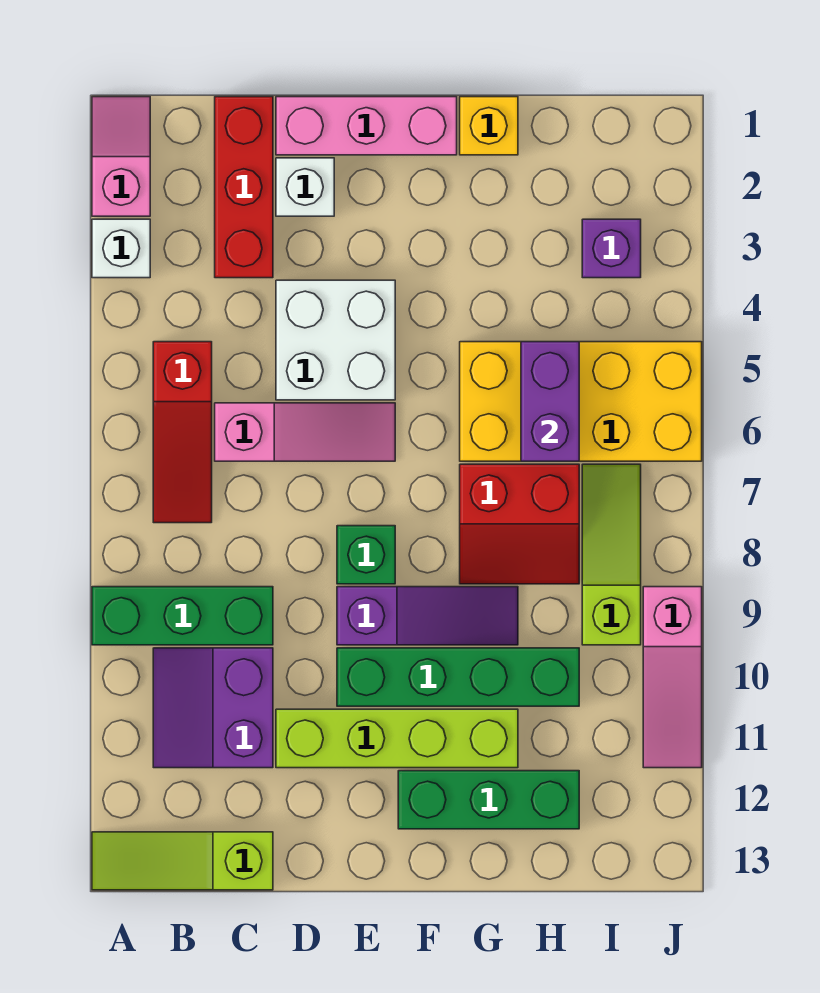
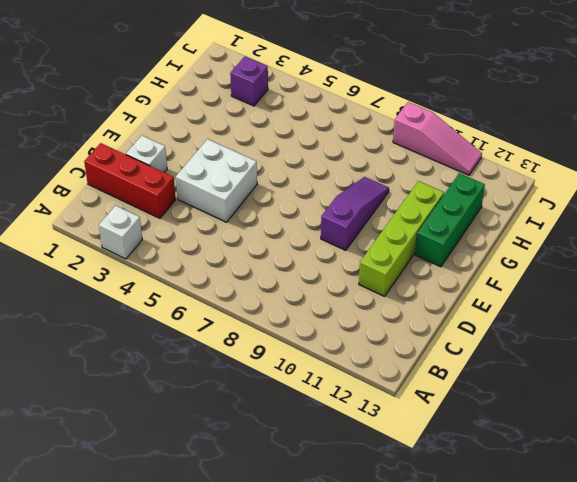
none -> pink slope A1:A2 level 1 top 2
none -> green brick A9:C9 level 1
none -> lime slope A13:C13 level 1 top C

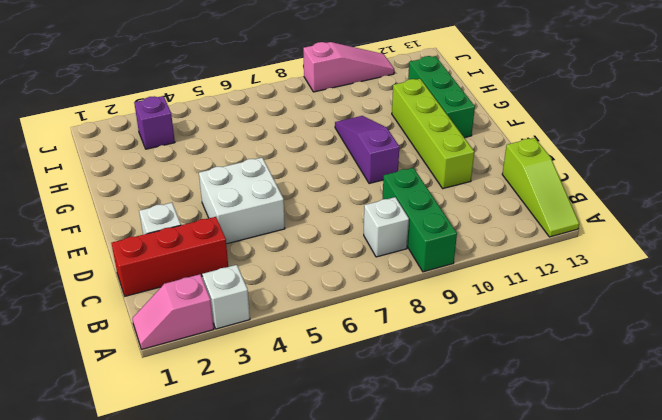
white brick B8 level 1 -> none
none -> red slope B5:B7 level 1 top 5
none -> purple slope B10:C11 level 1 top C
none -> pink slope C6:E6 level 1 top C

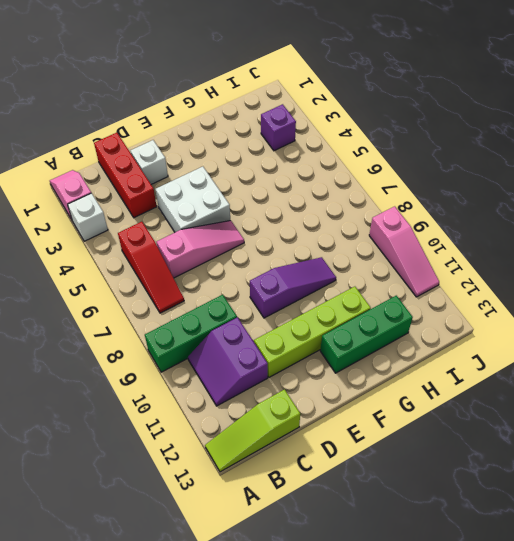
none -> pink brick D1:F1 level 1
none -> green brick E8 level 1
none -> green brick E10:H10 level 1

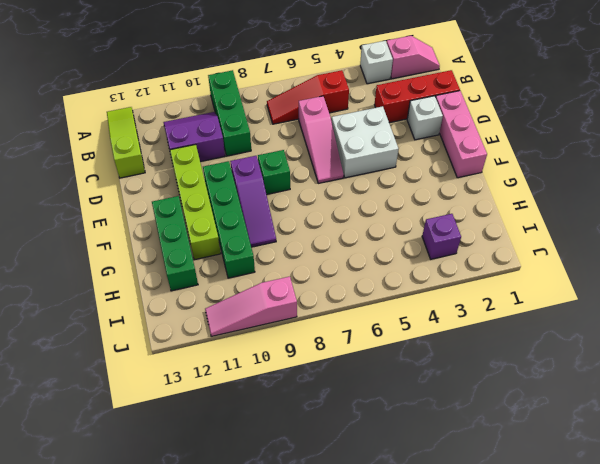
none -> yellow brick G1 level 1
none -> yellow brick G5:J6 level 1
none -> red slope G7:H8 level 1 top 7

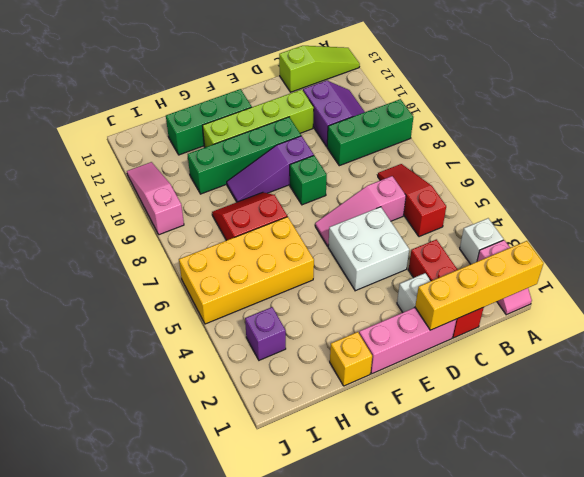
yellow brick A1:D1 level 2 -> none
none -> lime slope I7:I9 level 1 top 9
none -> purple brick H5:H6 level 2

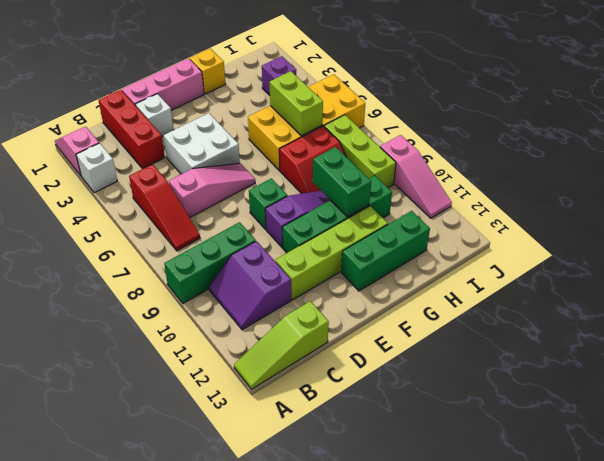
green brick G9:G10 level 2 -> none
lime brick H5:H6 level 2 -> purple brick H5:H6 level 2
lime brick I7:I9 level 1 -> lime slope I7:I9 level 1 top 9

